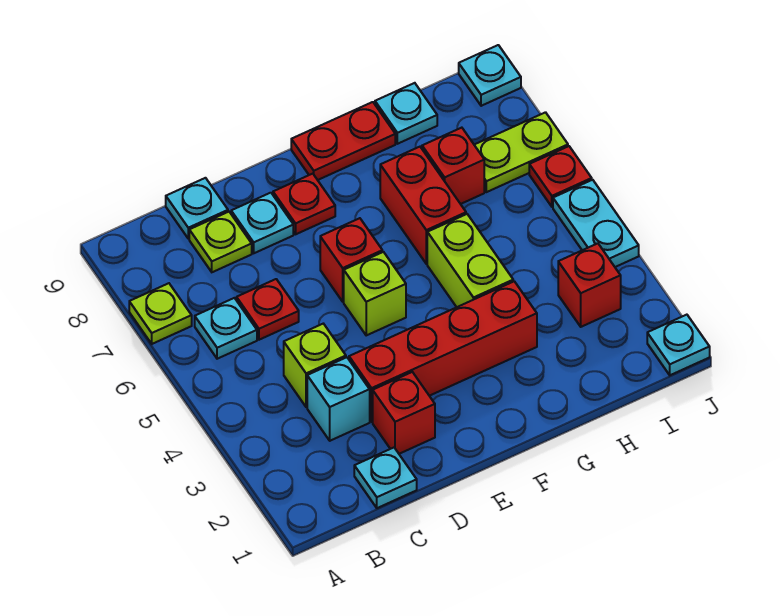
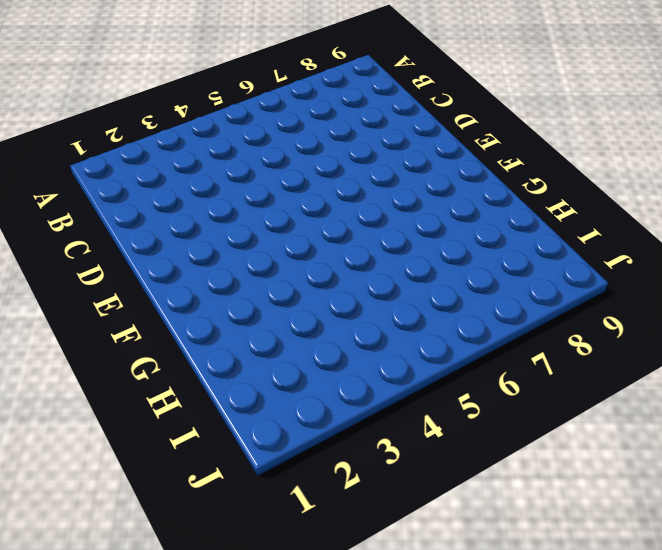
none -> lime plate A7 level 1
none -> cyan plate B6 level 1
none -> cyan plate C1 level 1

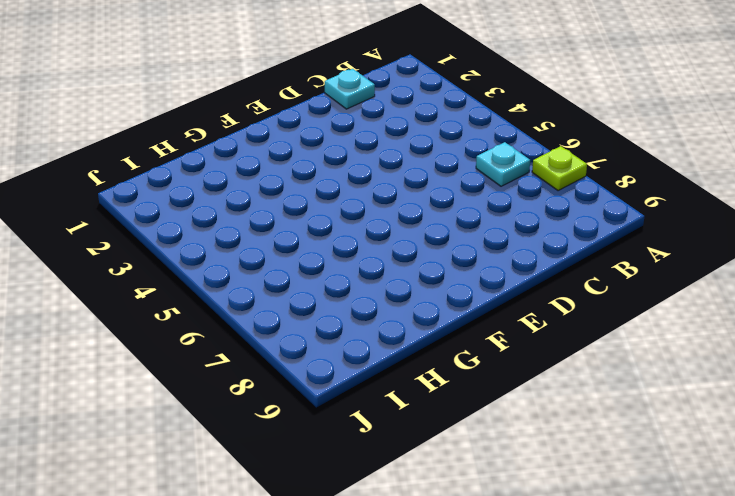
none -> cyan brick C3 level 1
none -> lime brick C4 level 1
none -> red plate C6 level 1

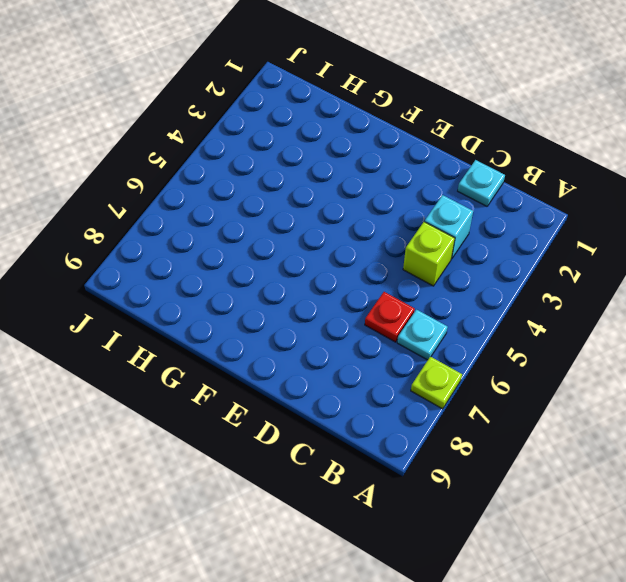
none -> lime plate C8 level 1
none -> cyan plate C9 level 1
none -> red brick D2 level 1

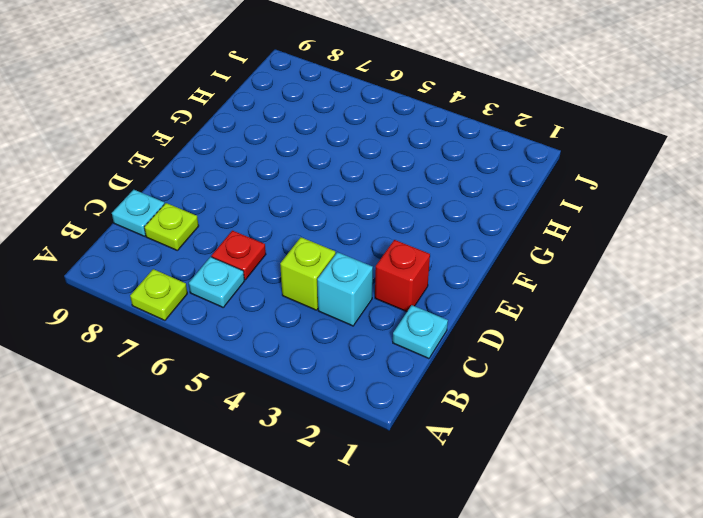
none -> red brick D3:G3 level 1
none -> cyan plate D8 level 1
none -> lime brick E5 level 1

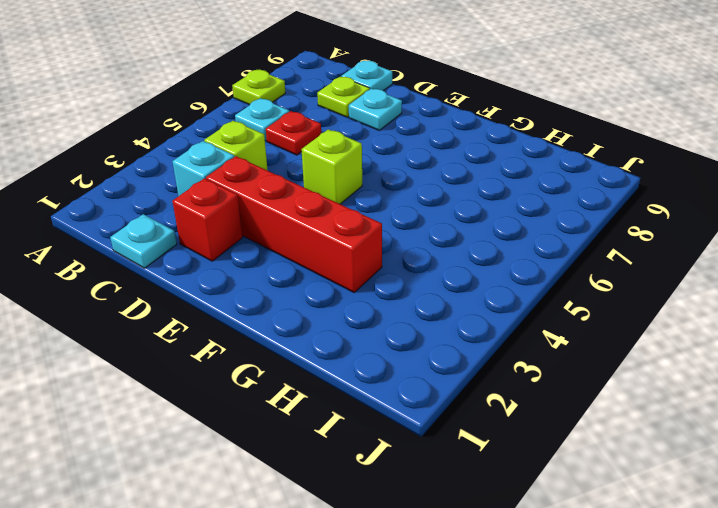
none -> red brick E6 level 1
none -> red plate E8 level 1
none -> red plate F9:G9 level 1

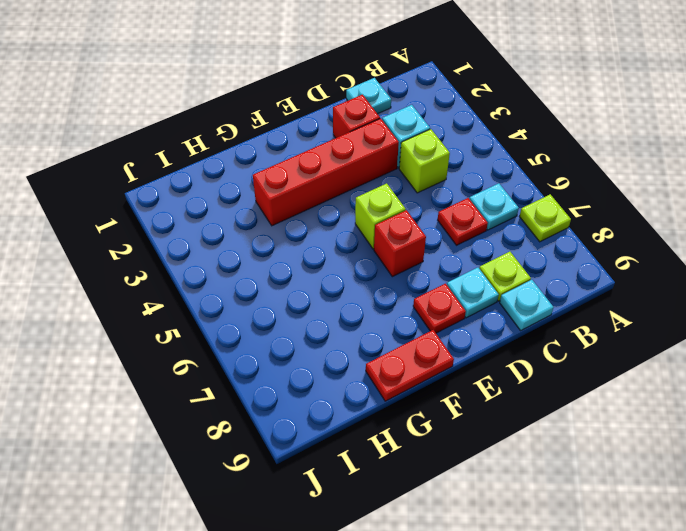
none -> lime brick G4:G5 level 1
none -> red brick G6:G7 level 1
none -> red brick H7 level 1

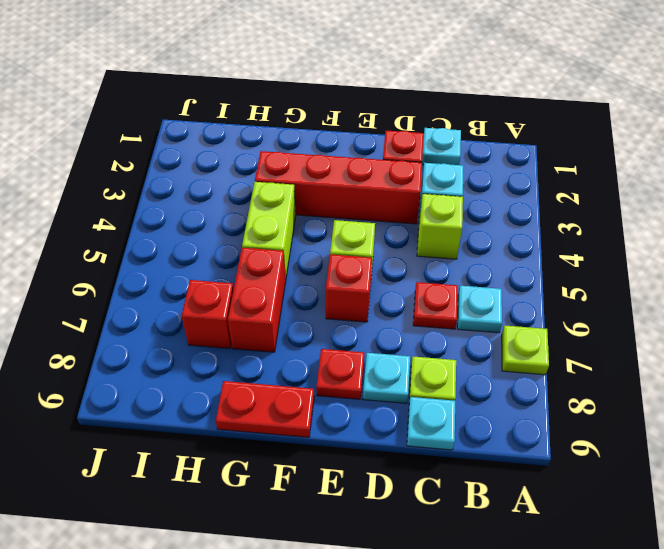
none -> cyan plate H9 level 1
none -> red brick I3 level 1
none -> lime plate I7:J7 level 1

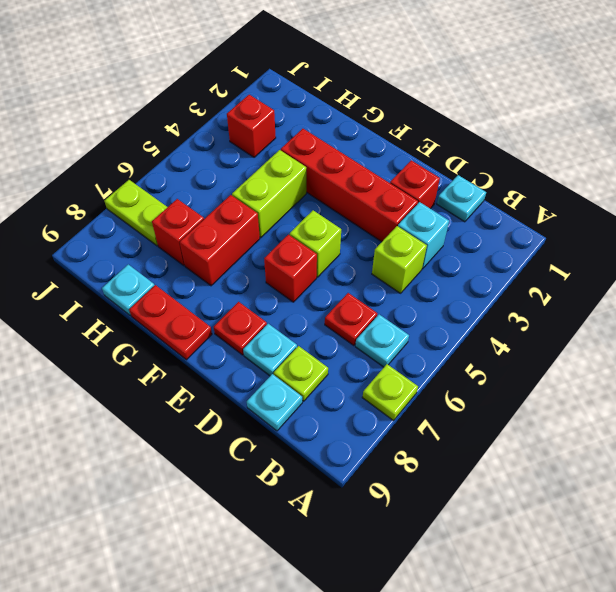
none -> cyan plate J1 level 1
none -> cyan plate J4:J5 level 1
none -> red plate J6 level 1

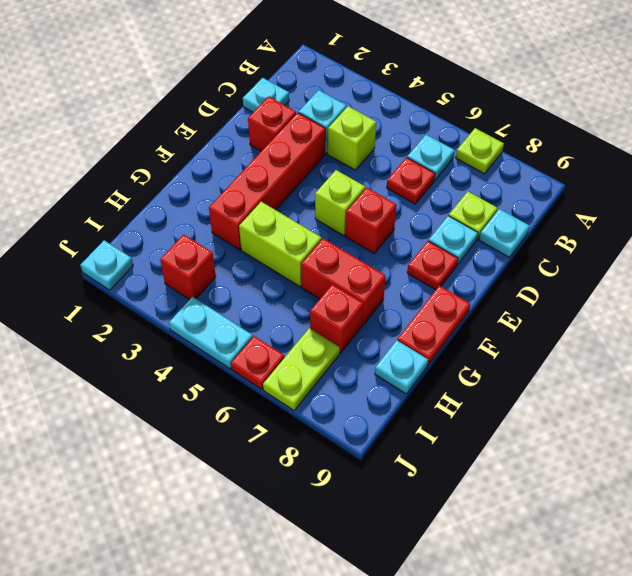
none -> cyan plate J9 level 1

